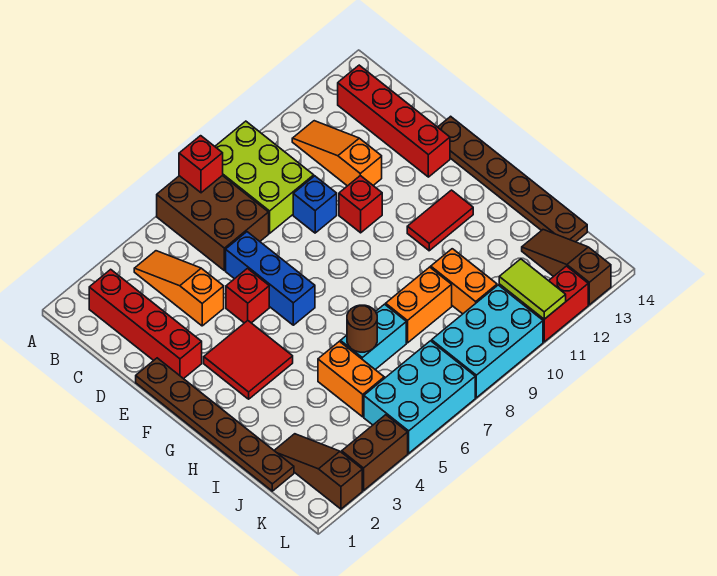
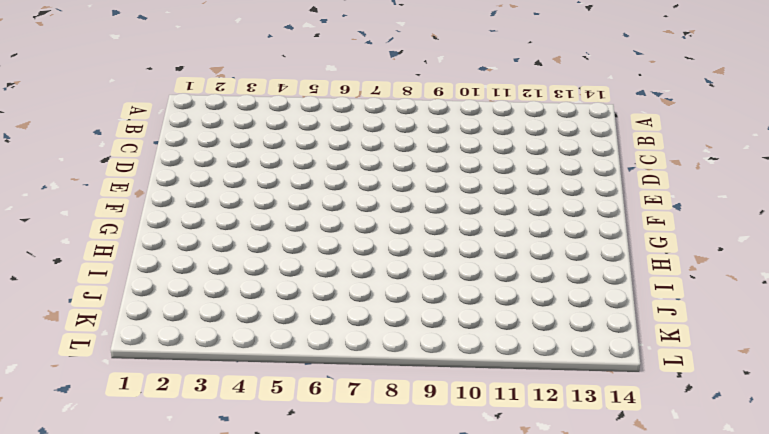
none -> brown brick A6:C7 level 1
none -> lime brick A8:C9 level 1
none -> red brick B2:E2 level 1

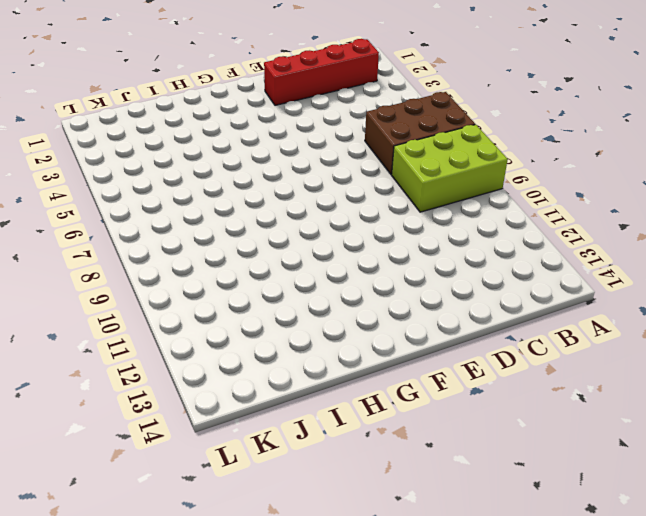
none -> orange slope B4:D4 level 1 top D
none -> orange slope B11:D11 level 1 top D
none -> red brick B13:E13 level 1

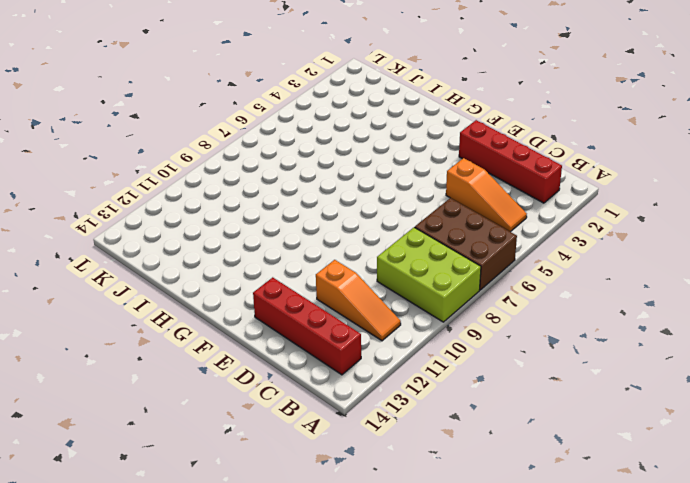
none -> blue brick D6:F6 level 1
none -> blue brick D9 level 1
none -> brown plate E1:J1 level 1

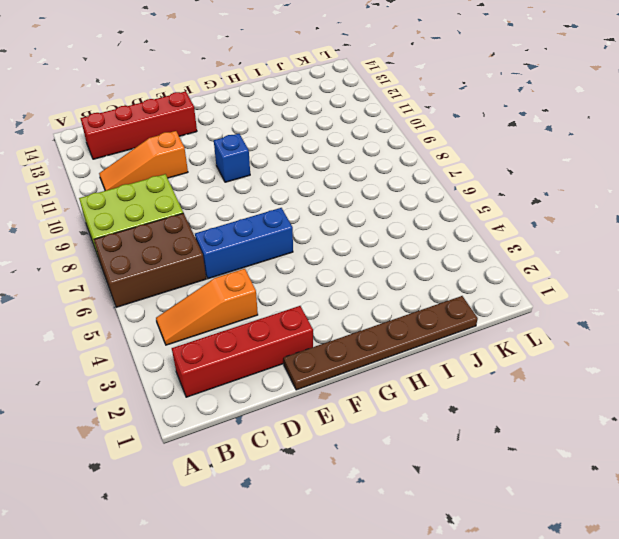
blue brick F10 level 1 -> blue brick D9 level 1
none -> red brick E5 level 1
none -> red brick E10 level 1
none -> brown plate E14:J14 level 1

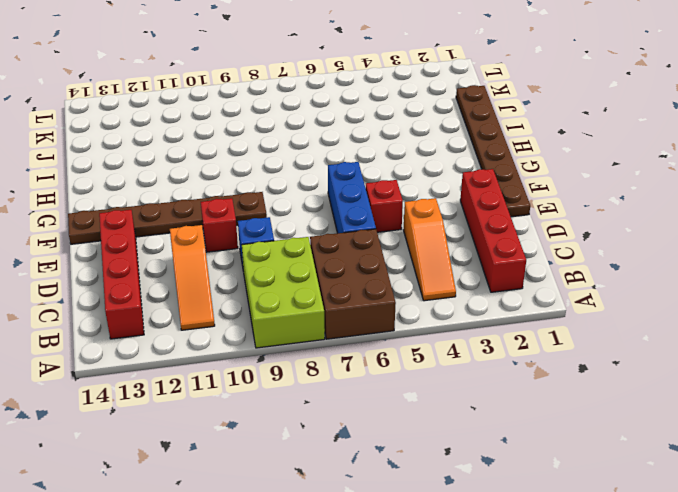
brown plate F9:F14 level 1 -> brown plate E14:J14 level 1
none -> red tile F3:G4 level 1
none -> red tile G11:G12 level 1
none -> orange brick I5:J5 level 1

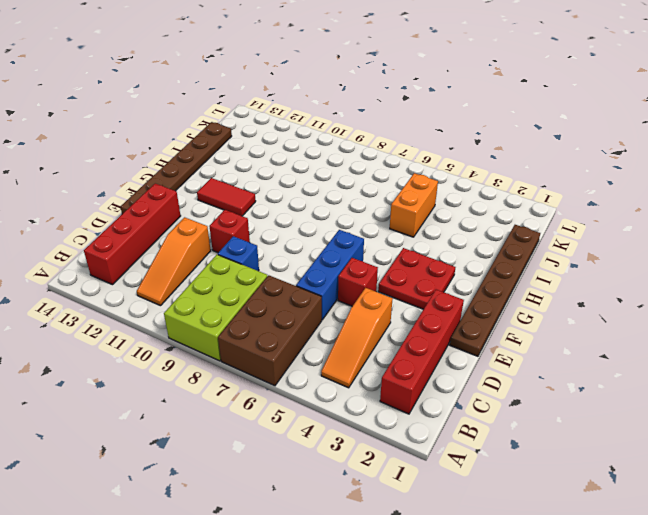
red plate F3:G4 level 1 -> red tile F3:G4 level 1
none -> cyan brick I6:I7 level 1
none -> orange brick I8:I9 level 1
none -> orange brick I10:J10 level 1

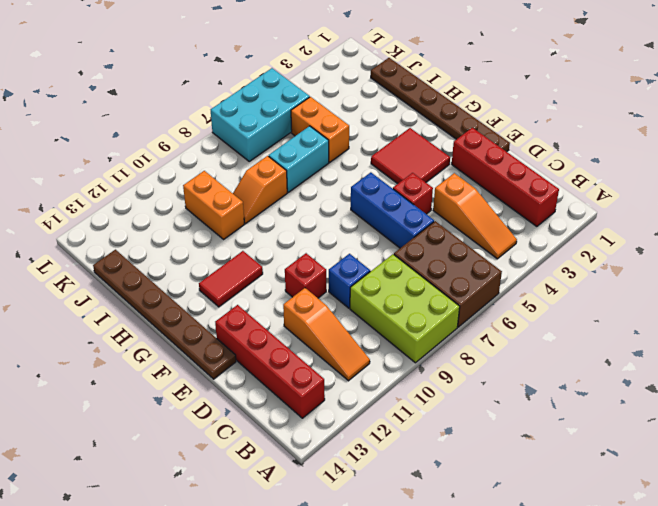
orange slope I8:I9 level 1 top 8 -> orange brick I8:I9 level 1
none -> brown slope J2:L2 level 1 top L
none -> brown slope J13:L13 level 1 top L
none -> cyan brick K8:L10 level 1

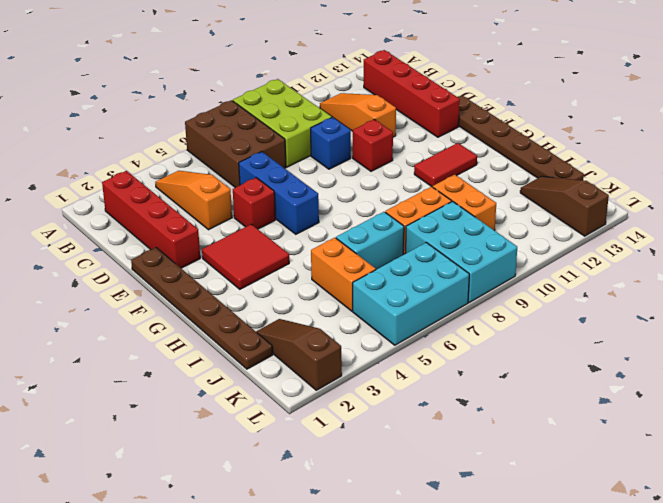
cyan brick J8:L9 level 1 -> cyan brick K8:L10 level 1
none -> brown brick L3:L4 level 1
none -> red brick L11:L12 level 1
none -> red brick A7 level 2

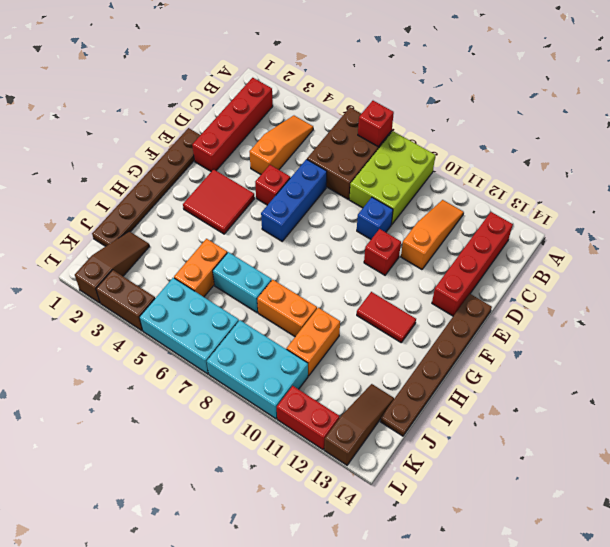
none -> brown round brick I6 level 2
none -> lime tile K11:L11 level 2

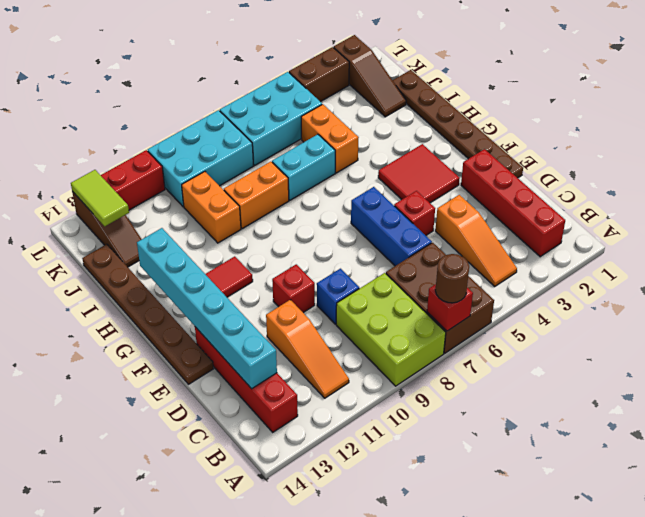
brown round brick A7 level 3 -> brown round brick I6 level 2
cyan brick C13:H13 level 2 -> none
lime tile K13:L13 level 2 -> lime tile K11:L11 level 2

